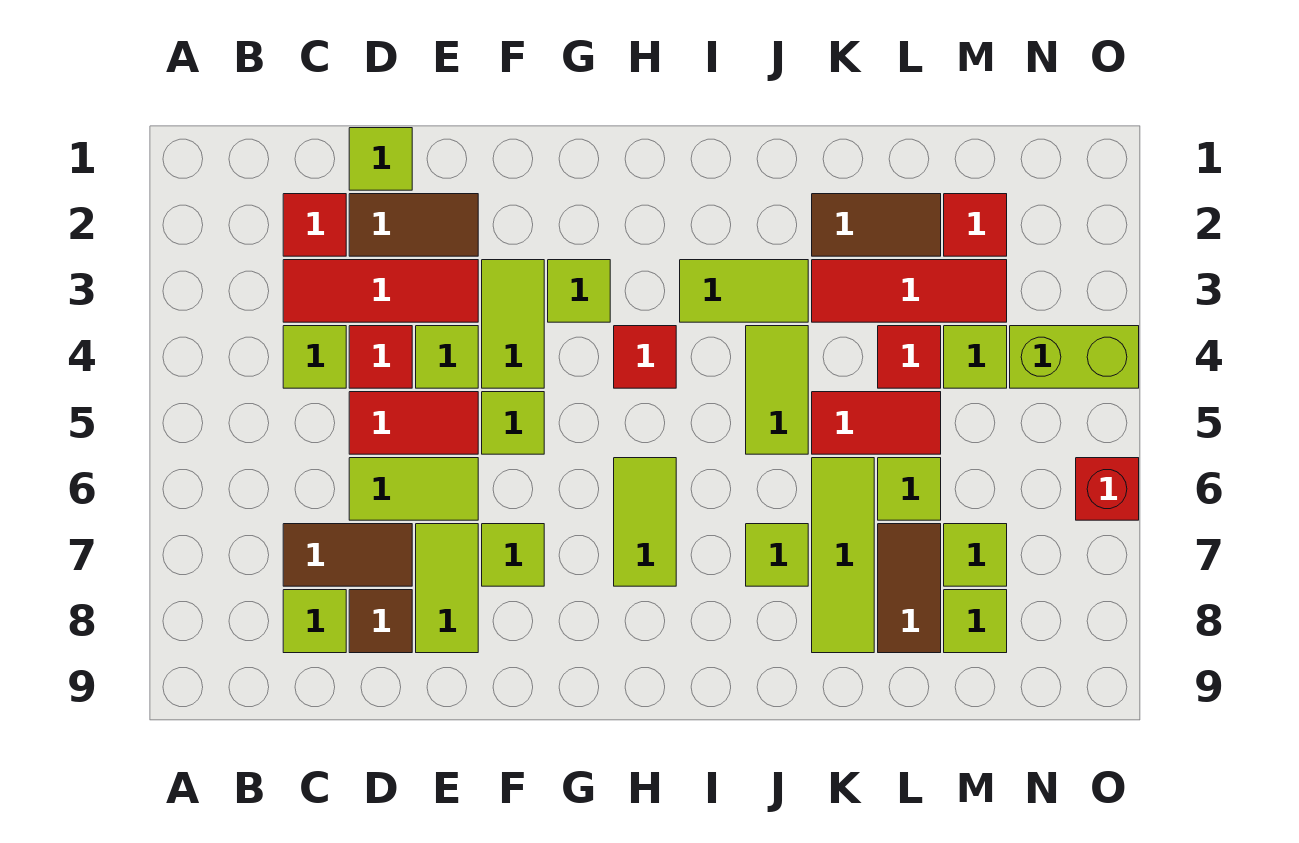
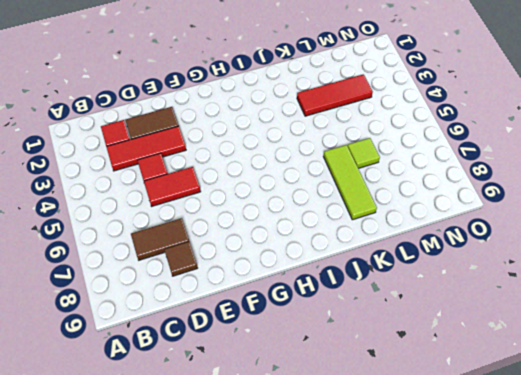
none -> lime tile C4 level 1
none -> lime tile C8 level 1
none -> lime tile D1 level 1
none -> lime tile D6:E6 level 1

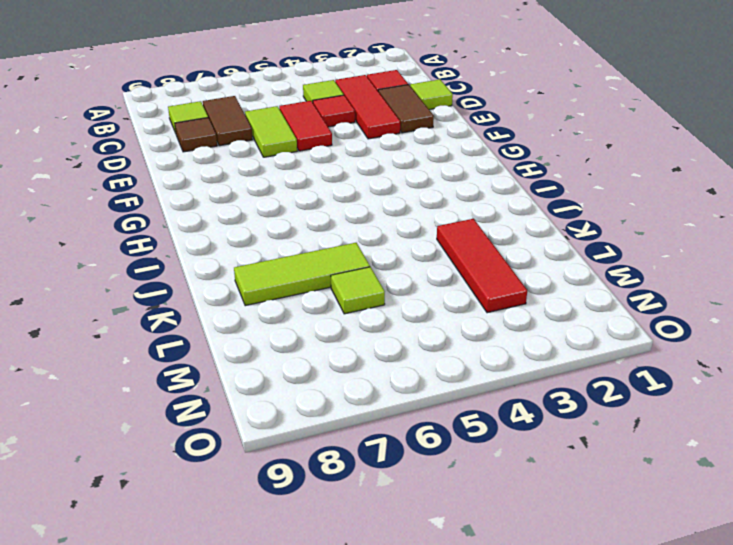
none -> lime tile E4 level 1
none -> lime tile E7:E8 level 1
none -> lime tile F3:F4 level 1
none -> lime tile F5 level 1

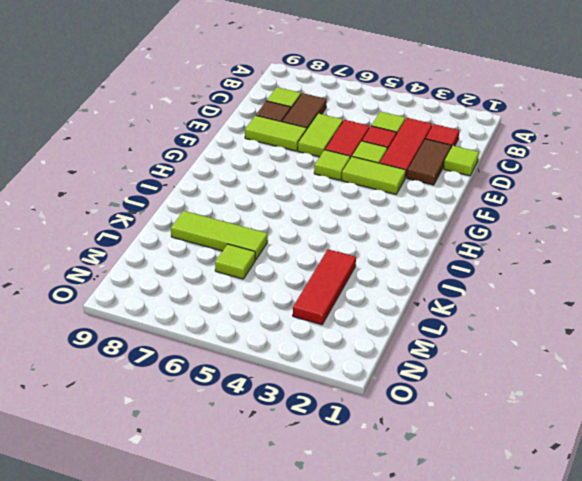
none -> lime tile F7 level 1
none -> lime tile G3 level 1
none -> red tile H4 level 1
none -> lime tile H6:H7 level 1

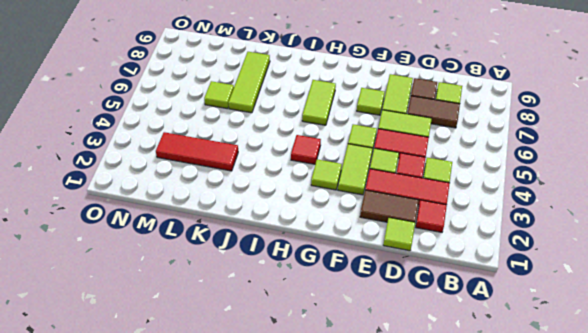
none -> lime tile I3:J3 level 1
none -> lime tile J4:J5 level 1
none -> lime tile J7 level 1
none -> brown tile K2:L2 level 1

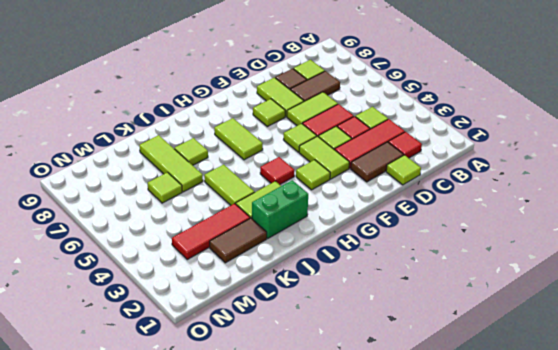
green brick I2:J2 level 1 -> none
none -> red tile K5:L5 level 1
none -> red tile L4 level 1
none -> brown tile L7:L8 level 1
none -> red tile M2 level 1

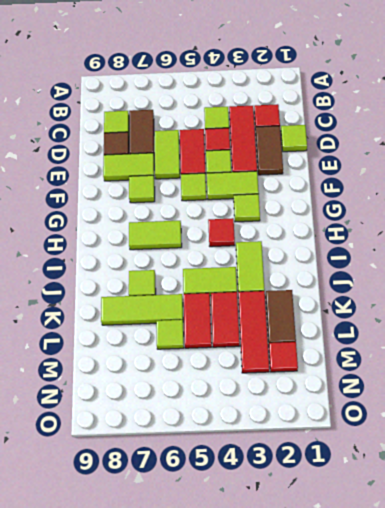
red tile K4:L4 level 1 -> red tile L4 level 1
none -> brown tile L7:L8 level 1
none -> lime tile M4 level 1
none -> lime tile M7 level 1
none -> lime tile M8 level 1

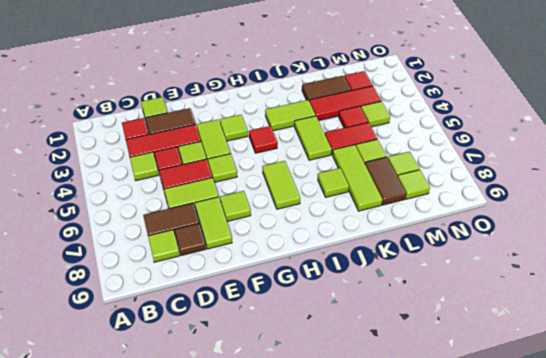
none -> lime brick N4:O4 level 1
none -> red brick O6 level 1

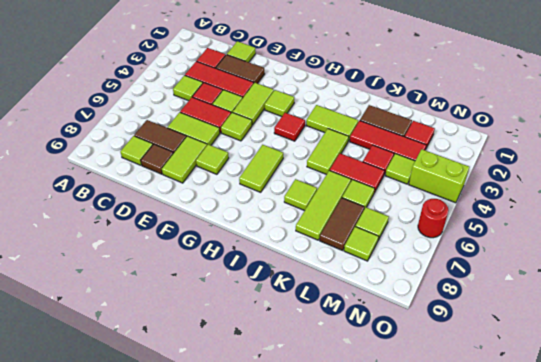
red round brick O6 level 1 -> red brick O6 level 1

